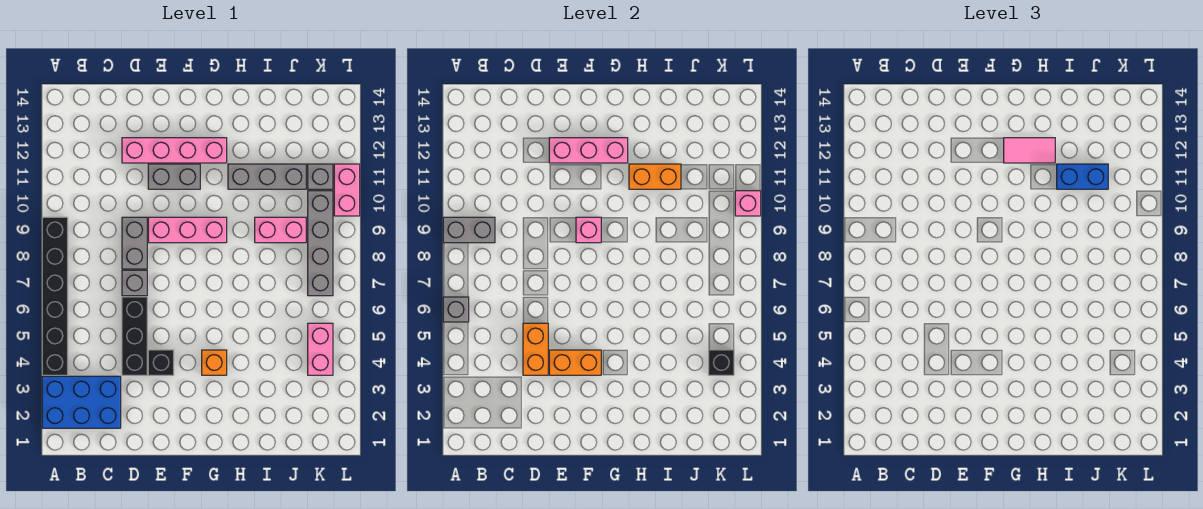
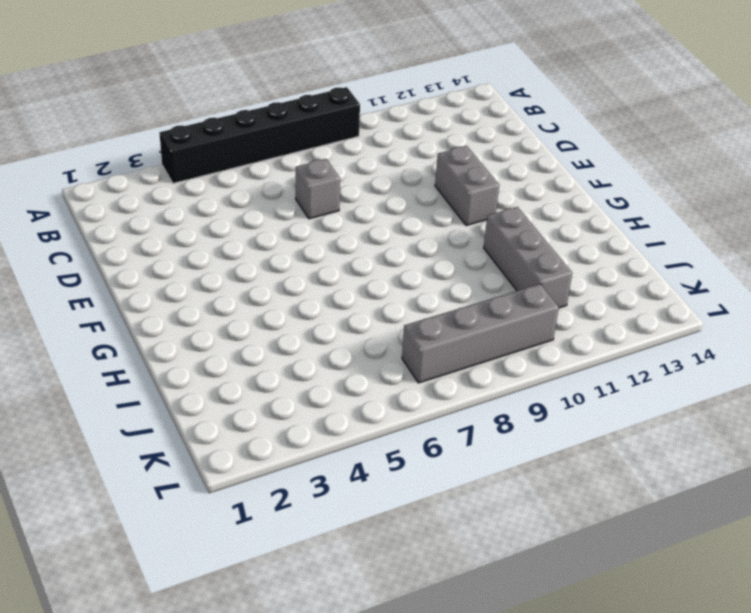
none -> blue brick A2:C3 level 1
none -> black brick D4:D6 level 1
none -> grey brick D8:D9 level 1

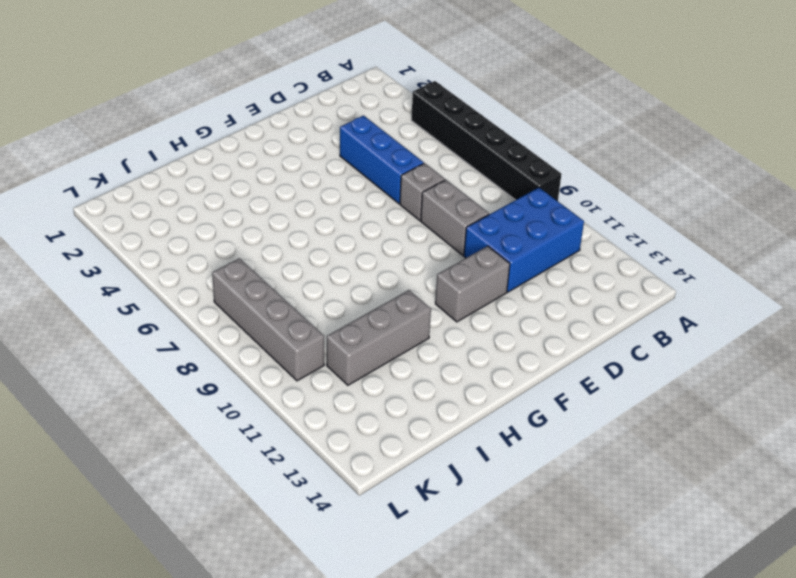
blue brick B10:D11 level 1 -> blue brick A2:C3 level 1
blue brick D4:D6 level 1 -> black brick D4:D6 level 1
none -> pink brick D12:G12 level 1
none -> black brick E4 level 1
none -> pink brick E9:G9 level 1

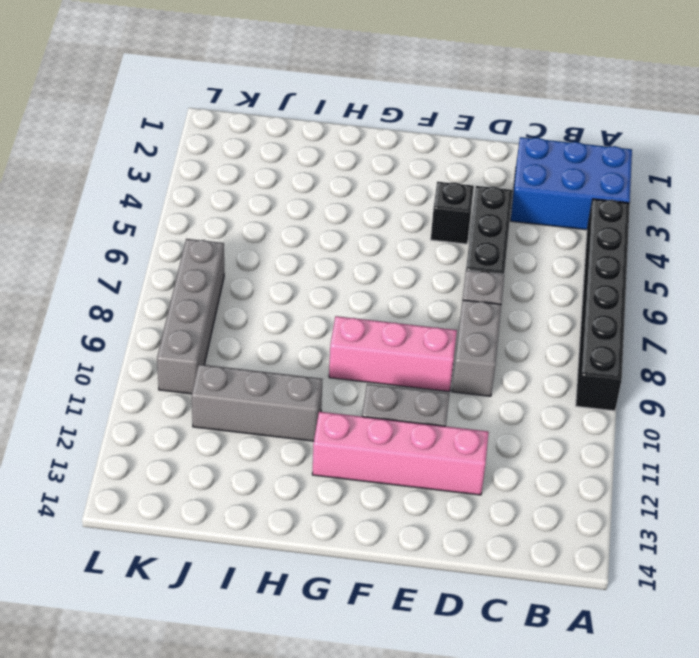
none -> orange brick G4 level 1
none -> pink brick I9:J9 level 1
none -> pink brick K4:K5 level 1

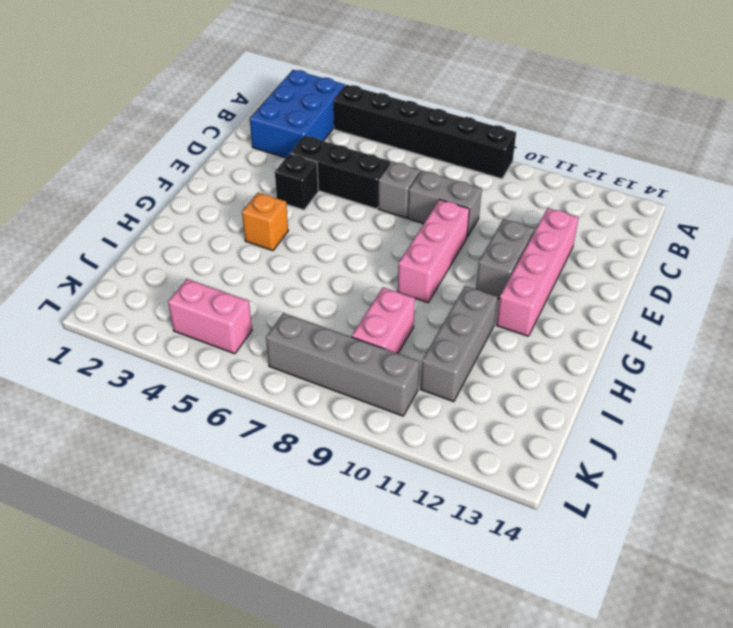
none -> grey brick K11 level 1
none -> pink brick L10:L11 level 1
none -> grey brick A6 level 2

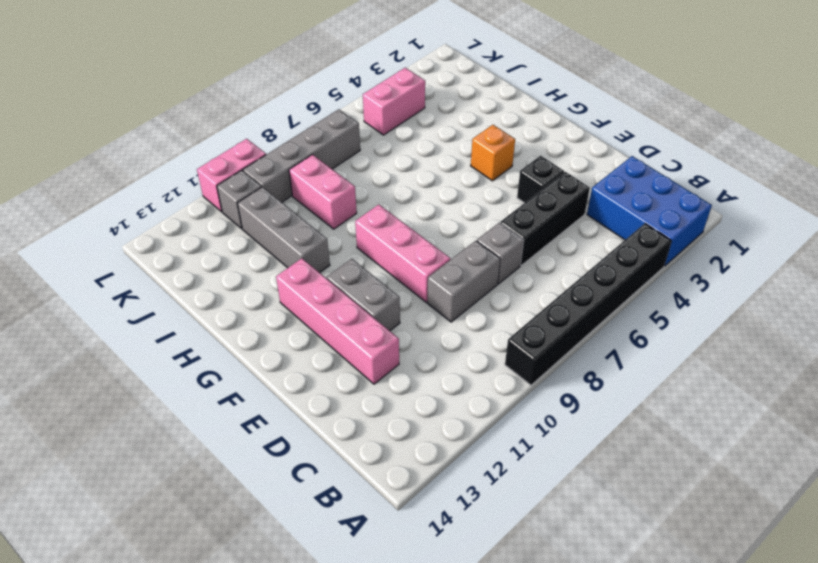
none -> grey brick A6 level 2
none -> grey brick A9:B9 level 2
none -> orange brick D4:D5 level 2

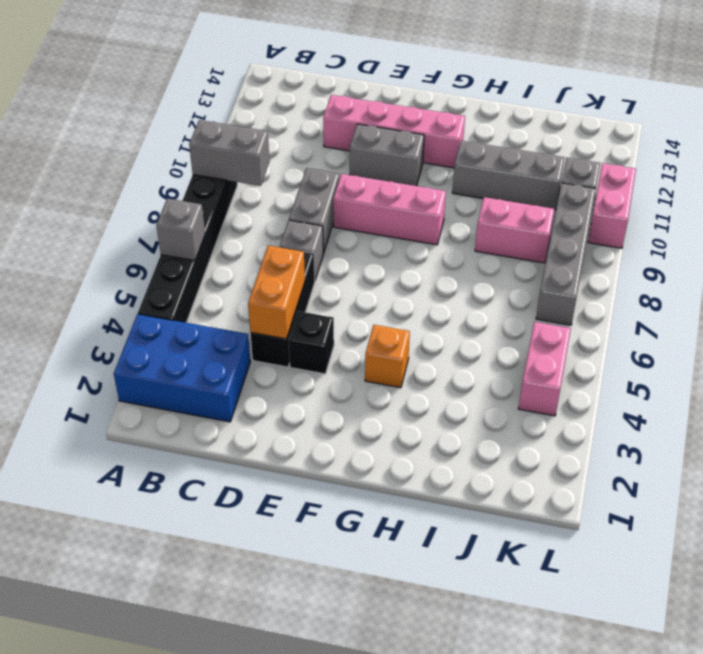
none -> orange brick E4:F4 level 2
none -> pink brick E12:G12 level 2
none -> pink brick F9 level 2

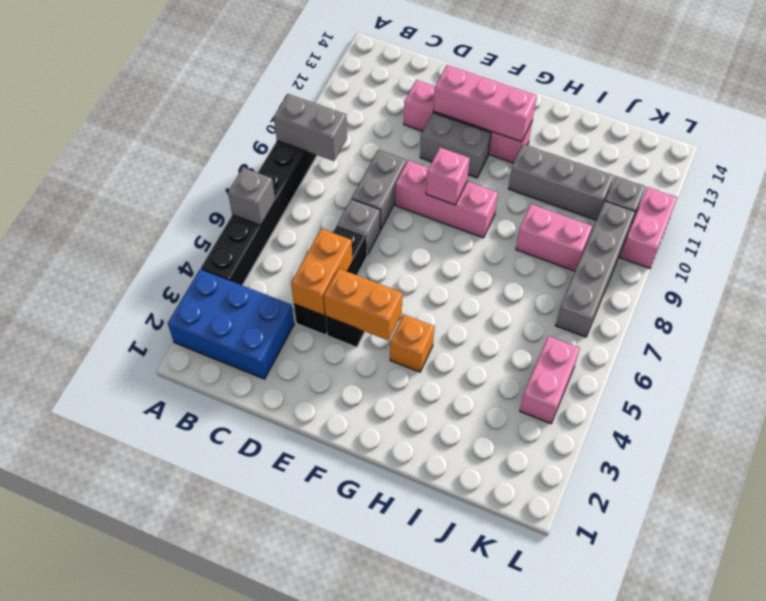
none -> orange brick H11:I11 level 2
none -> black brick K4 level 2
none -> pink brick L10 level 2

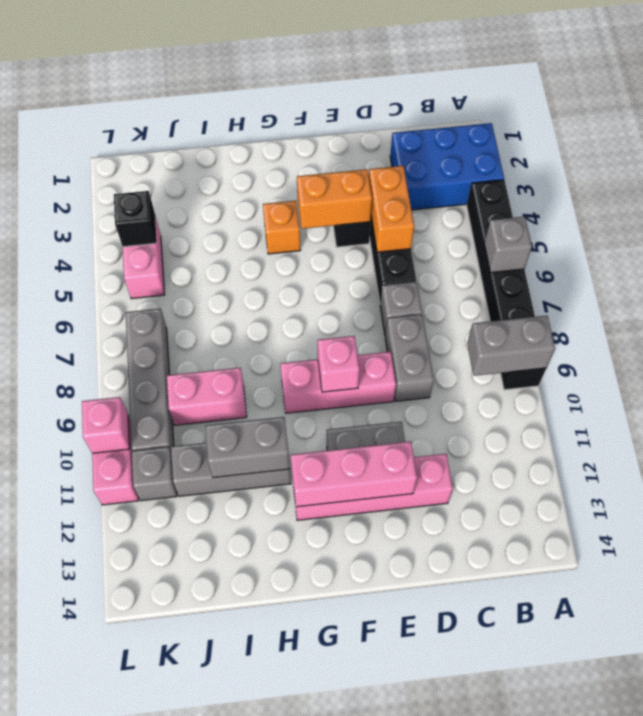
grey brick H11:I11 level 2 -> orange brick H11:I11 level 2
none -> pink tile G12:H12 level 3
none -> blue brick I11:J11 level 3

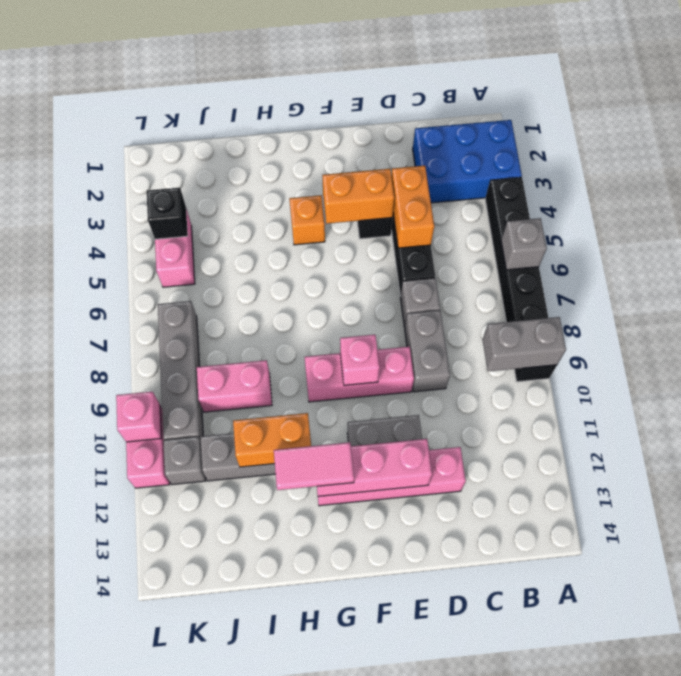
none -> blue brick I11:J11 level 3

